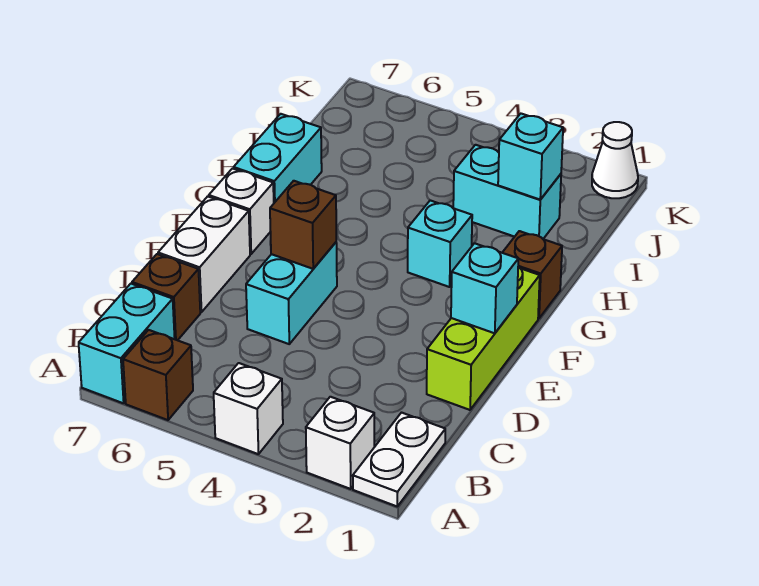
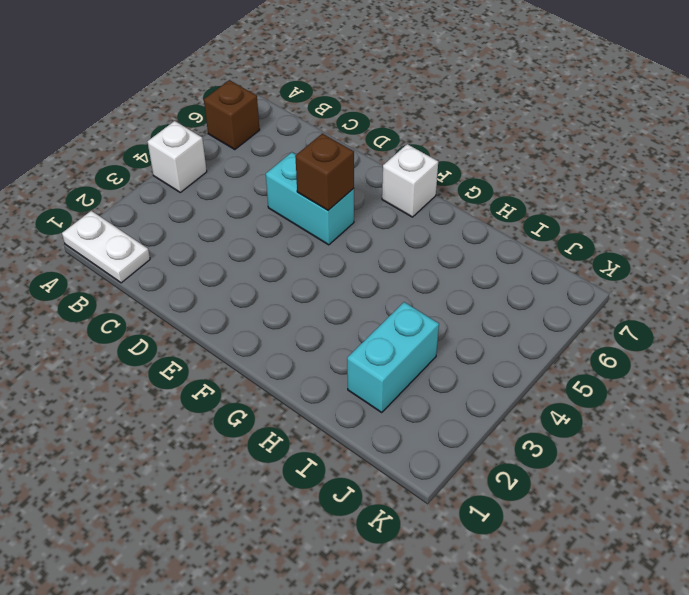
none -> white brick A2 level 1
none -> cyan brick A7:B7 level 1
none -> brown brick C7 level 1

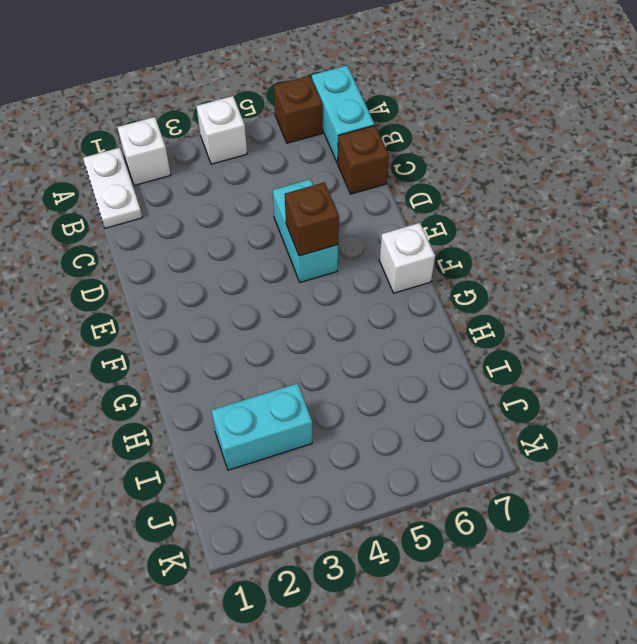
none -> lime brick D1:F1 level 1
none -> white brick D7:E7 level 1
none -> brown brick G1 level 1

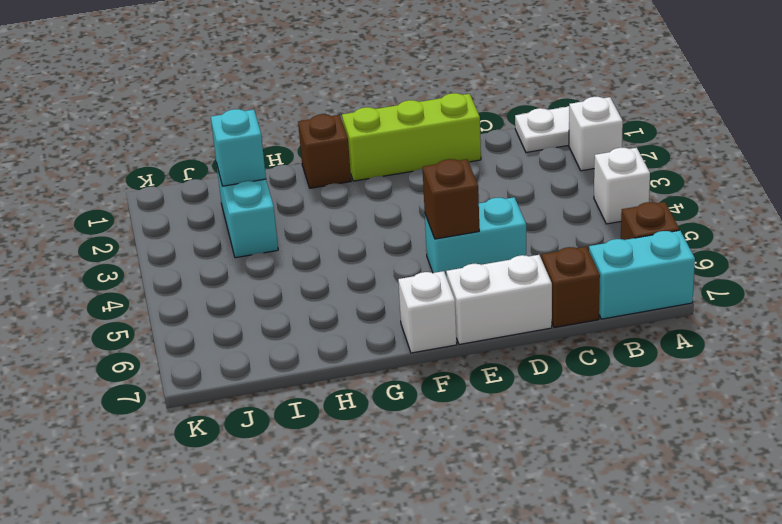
none -> cyan brick G3 level 1
none -> cyan brick G7:H7 level 1
none -> white cone K1 level 1

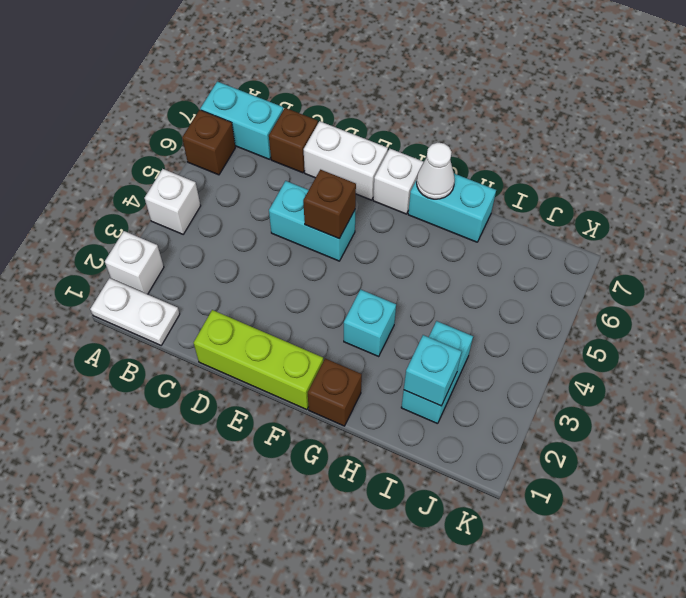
white cone G7 level 2 -> white cone K1 level 1
none -> cyan brick E1 level 2

